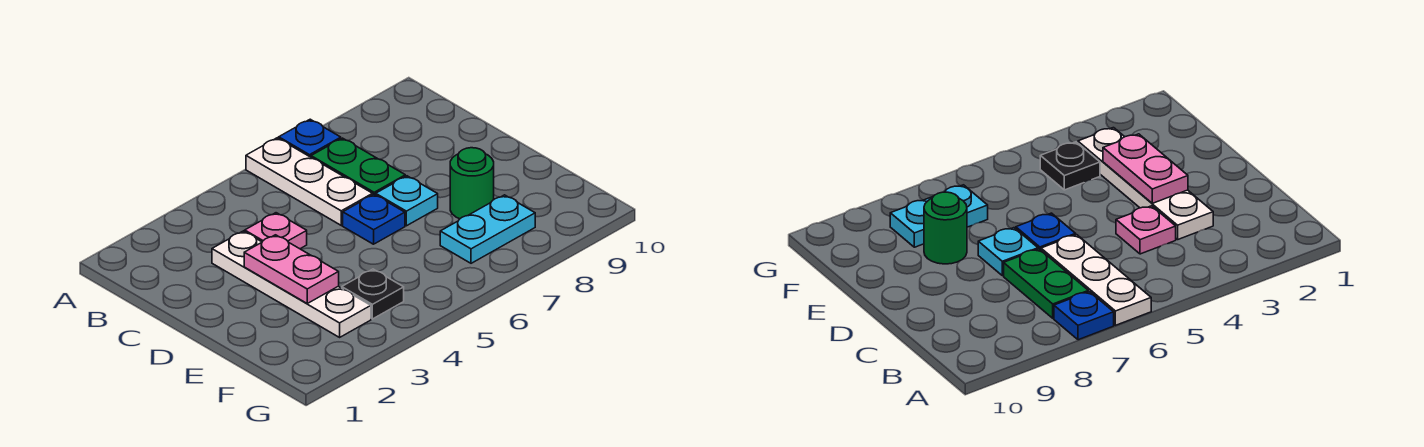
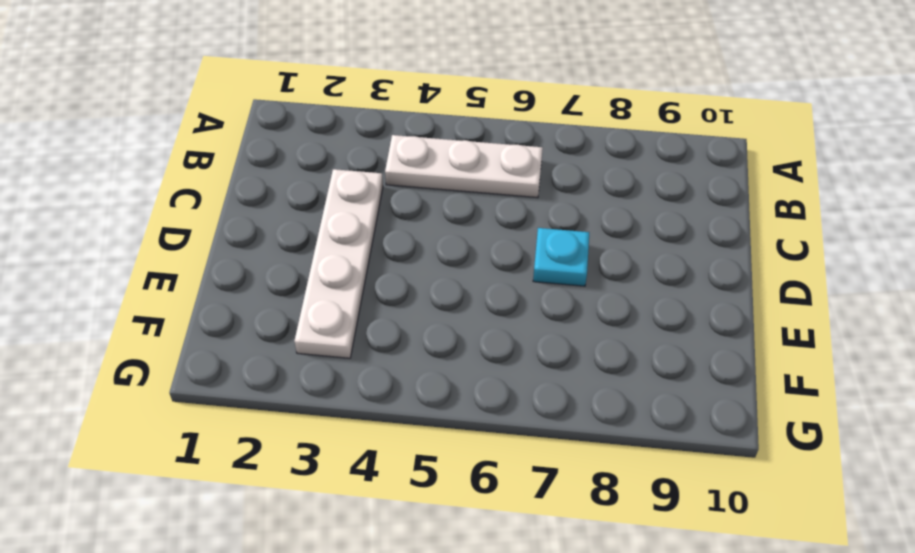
white plate B4:B6 level 1 -> white plate A6:C6 level 1
none -> blue plate A7 level 1
none -> green plate B7:C7 level 1

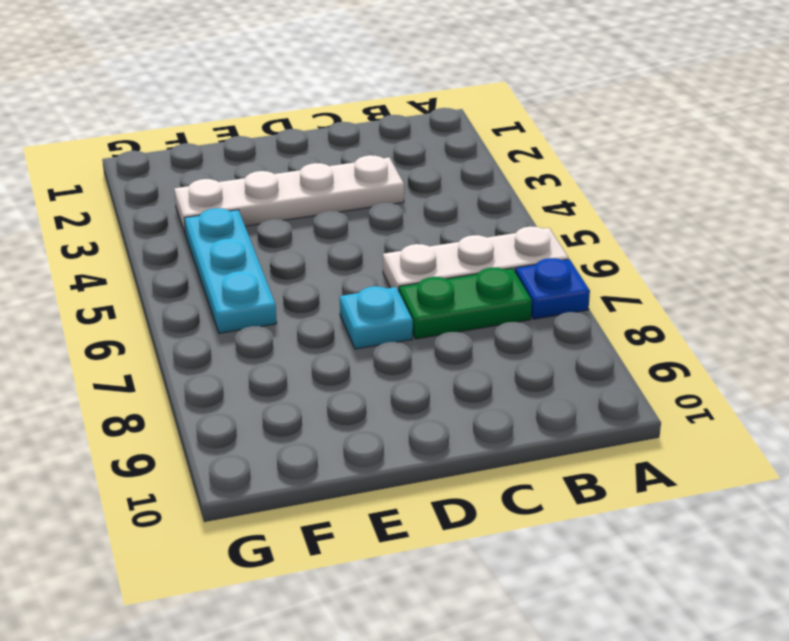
cyan plate F4:F6 level 1 -> black plate F4 level 1
none -> pink plate C4 level 1
none -> blue plate D6 level 1

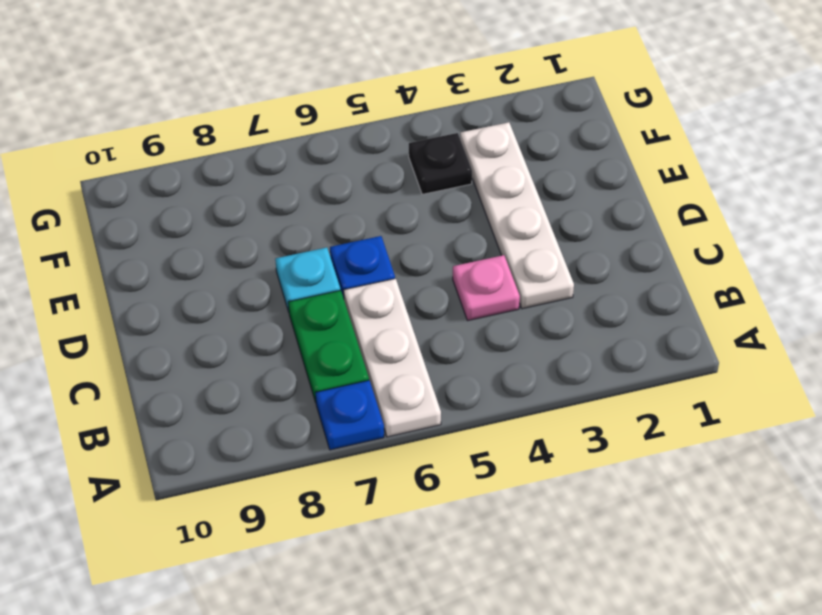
none -> green round brick E8 level 1
none -> cyan plate F7:F8 level 1

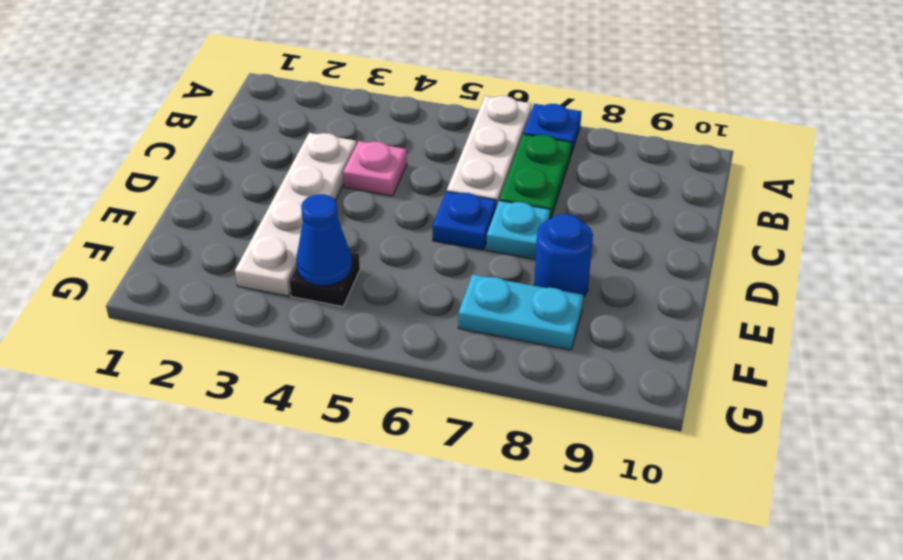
blue round brick E8 level 1 -> green round brick E8 level 1
blue cone F4 level 2 -> none
none -> pink plate D3:E3 level 2

